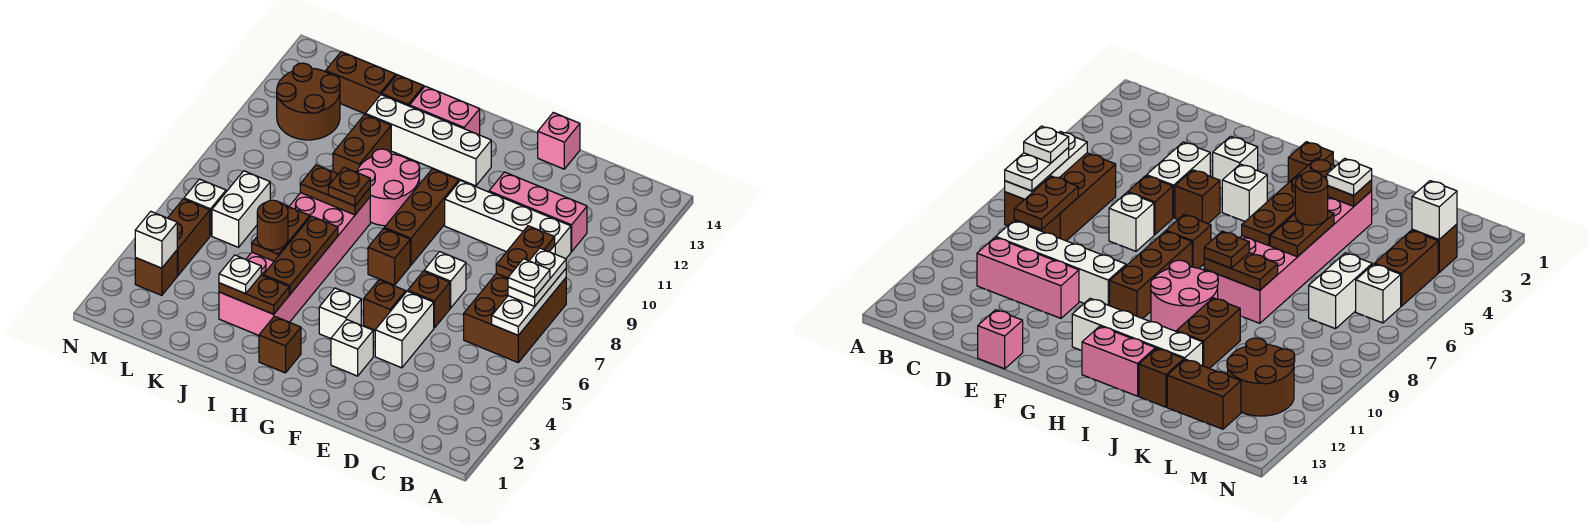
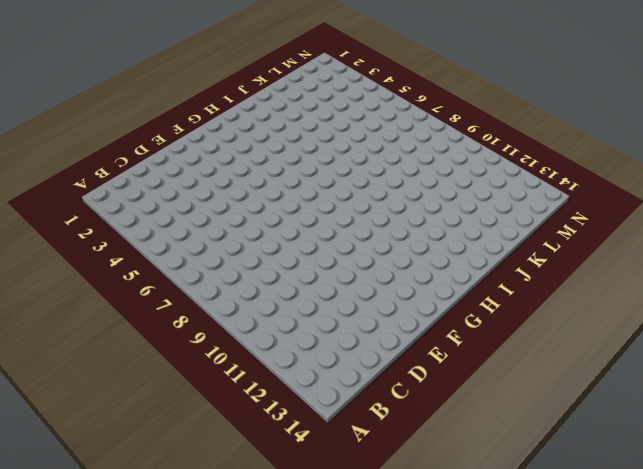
none -> brown brick B6:C8 level 1
none -> white brick C10:F10 level 1
none -> pink brick C11:E11 level 1
none -> white brick E4:E5 level 1

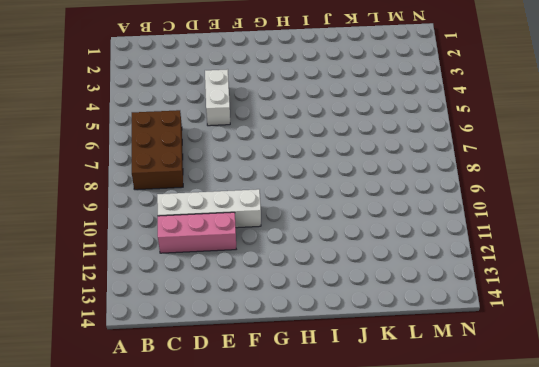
none -> brown brick E6 level 1
none -> white brick E7 level 1
none -> pink brick E14 level 1
none -> white brick F3 level 1

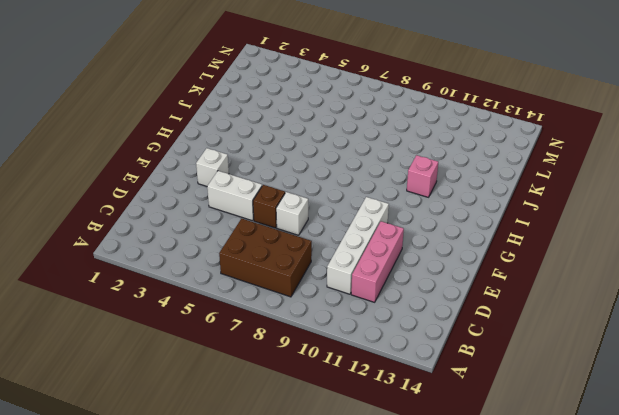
pink brick I11 level 1 -> pink brick E14 level 1
none -> brown brick F5 level 1
none -> white brick G4 level 1
none -> brown brick G7 level 1
none -> brown brick G8:G10 level 1

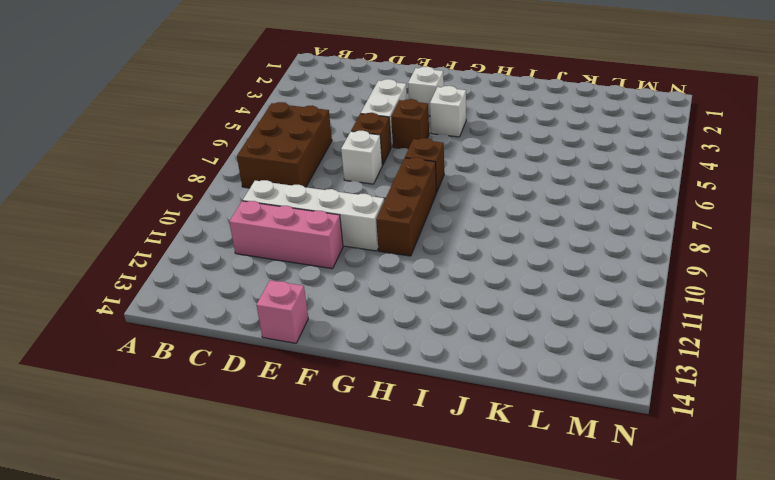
none -> white brick G12:J12 level 1
none -> brown brick H2 level 1
none -> pink round brick H9:I10 level 1
none -> pink brick H13:I13 level 1

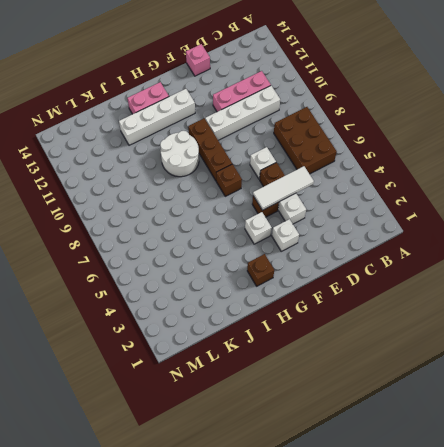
white tile D5:F5 level 2 -> none
white round brick H9:I10 level 1 -> pink round brick H9:I10 level 1
none -> pink brick I3:J8 level 1
none -> brown brick J10:J11 level 1
none -> brown brick J13 level 1
none -> brown brick K13:L13 level 1

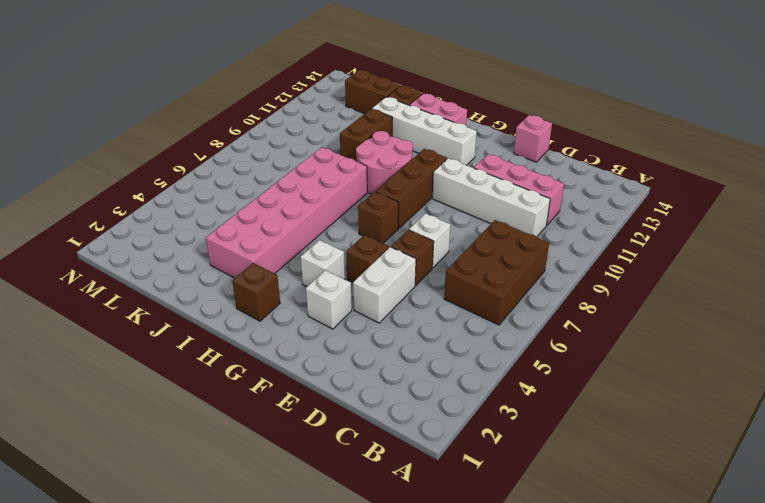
none -> white brick L6:L7 level 1
none -> brown round brick L11:M12 level 1
none -> brown brick M3 level 1
none -> brown brick M4:M5 level 1

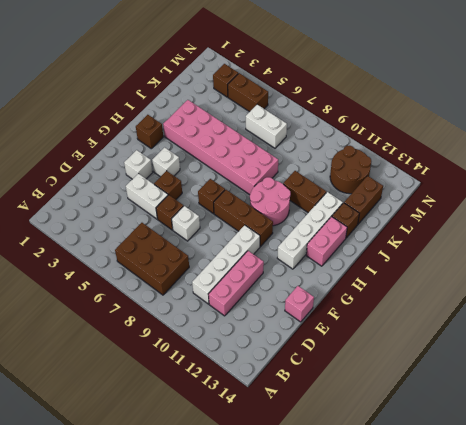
none -> white brick M6 level 1
none -> white plate B6:B8 level 2
none -> brown plate C8:C9 level 2
none -> brown plate I3:J3 level 2

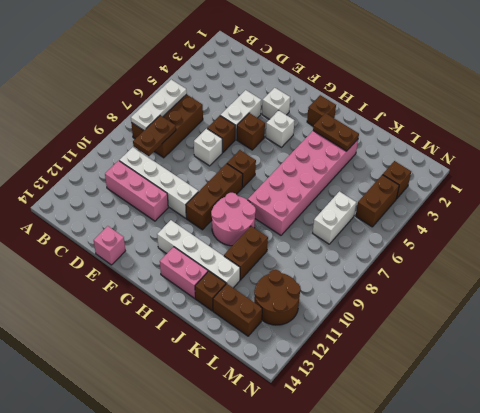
none -> white brick M6 level 1
none -> brown plate I4:I6 level 2
none -> brown plate I8:J8 level 2
none -> brown plate J5:J6 level 2

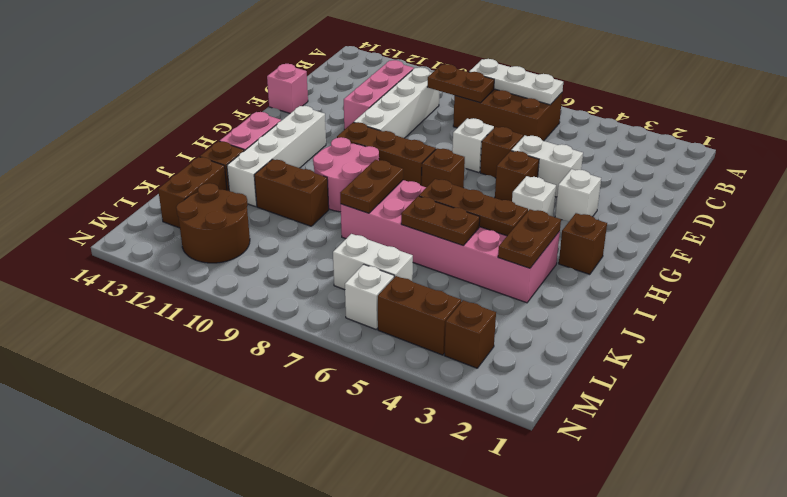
none -> white brick M3 level 2
none -> white plate B7:B8 level 3
none -> brown plate I8 level 3
none -> white plate J3 level 3

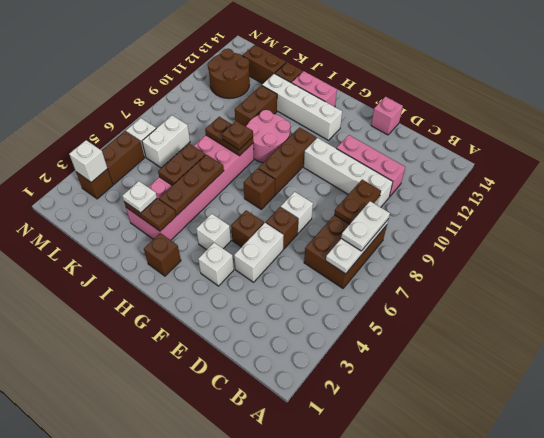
none -> brown round brick J5 level 3
none -> white plate B7 level 4

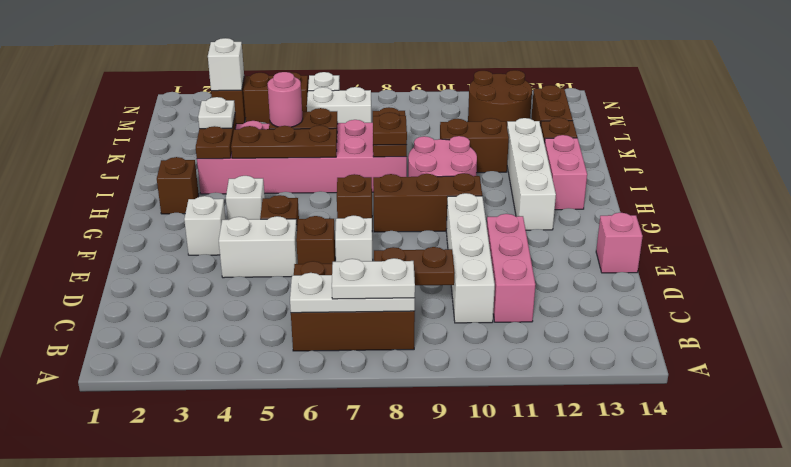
pink round brick J5 level 3 -> brown round brick J5 level 3
none -> white plate B7 level 4

